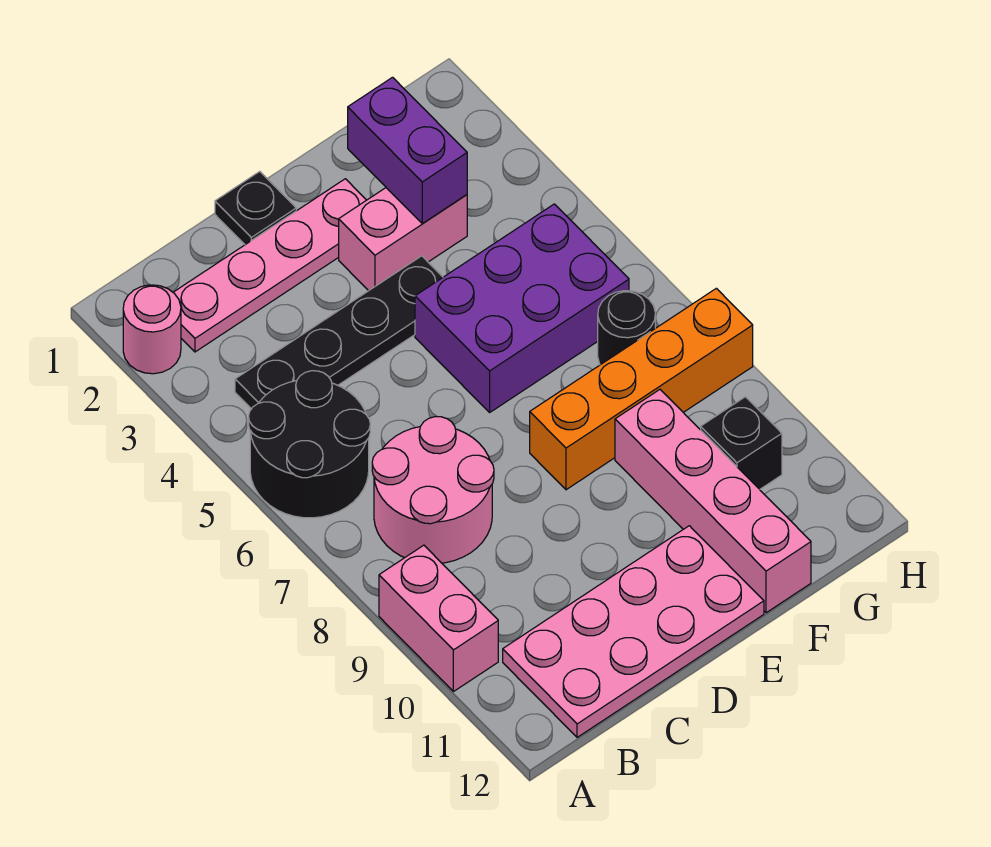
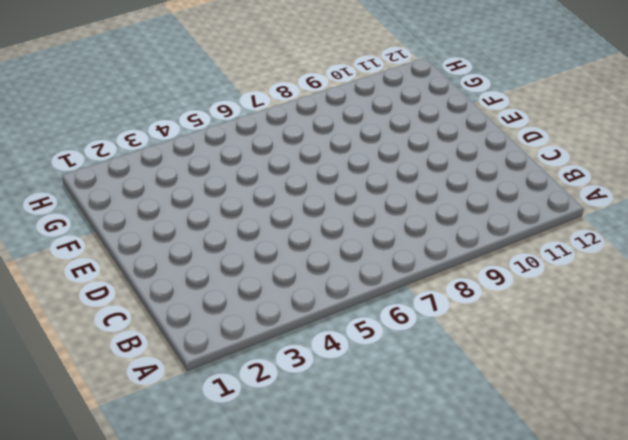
none -> pink round brick A2 level 1
none -> black round brick A5:B6 level 1
none -> pink brick A9:A10 level 1

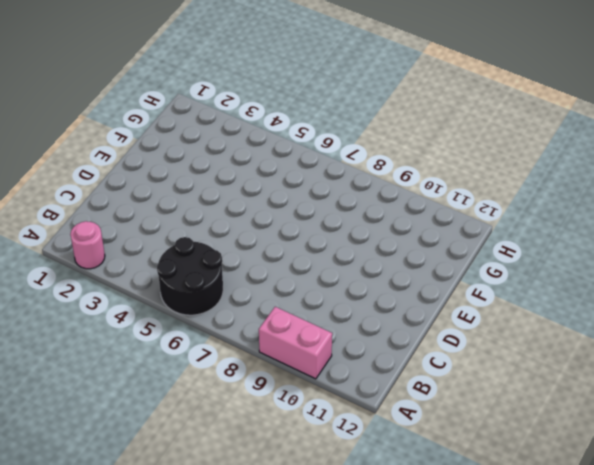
none -> pink plate B2:E2 level 1
none -> black plate B4:E4 level 1
none -> pink round brick B7:C8 level 1

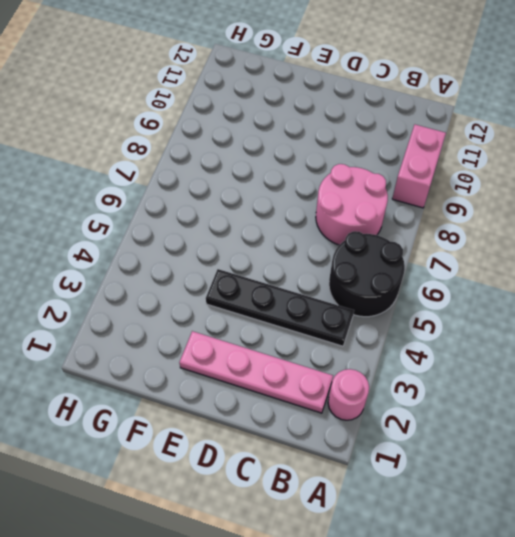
none -> pink plate B11:E12 level 1
none -> black plate D1 level 1
none -> pink brick E3:F3 level 1

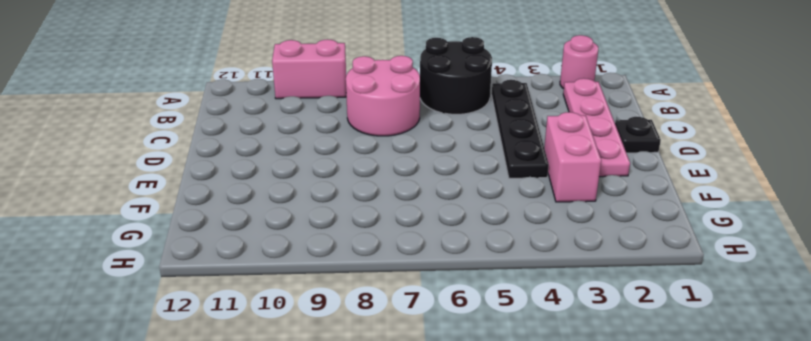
none -> pink plate B11:E12 level 1
none -> purple brick E5:G6 level 1
none -> orange brick E8:H8 level 1

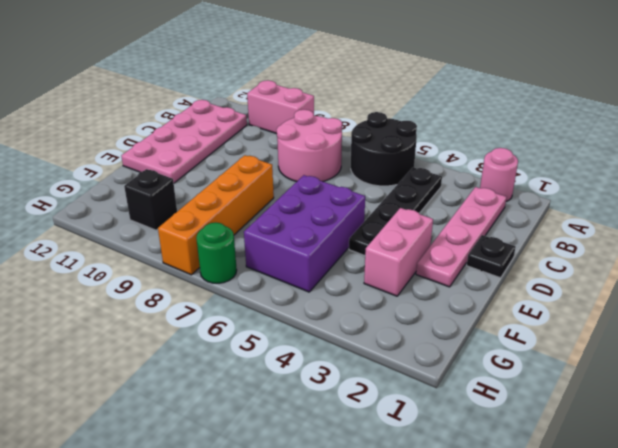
green round brick H7 level 1 -> none
none -> pink brick F9:F12 level 1
none -> black round brick G7 level 1
none -> purple brick F2:F3 level 2

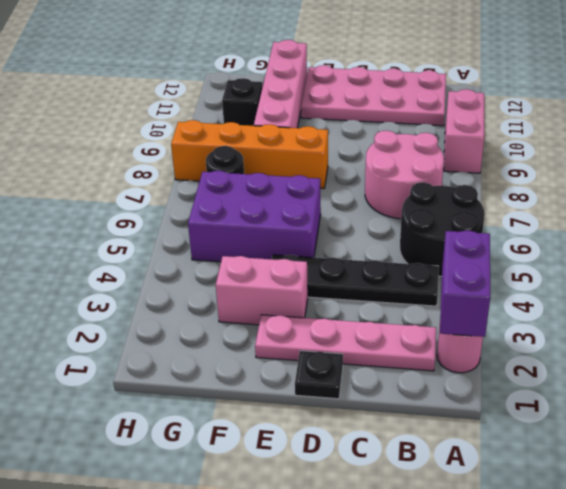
purple brick A2:A3 level 2 -> purple brick F2:F3 level 2

